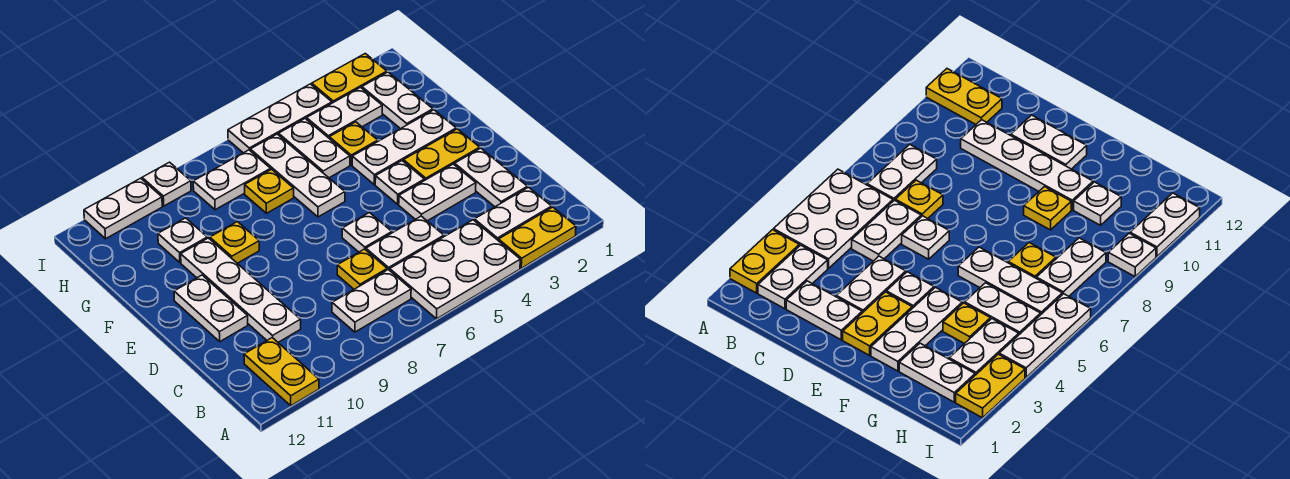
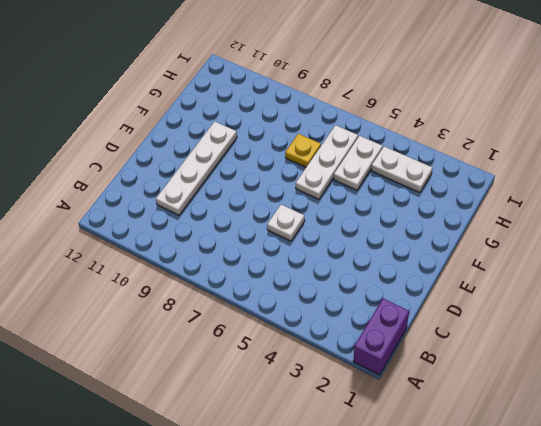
purple brick A1:B1 level 1 -> none
none -> yellow plate A2:A3 level 1
none -> white plate A4:B6 level 1
none -> yellow plate A11:B11 level 1

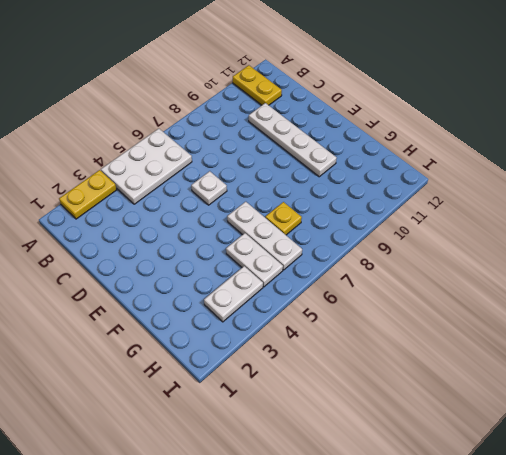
none -> white plate B2:B3 level 1
none -> white plate B7:B8 level 1
none -> white plate C2:D2 level 1

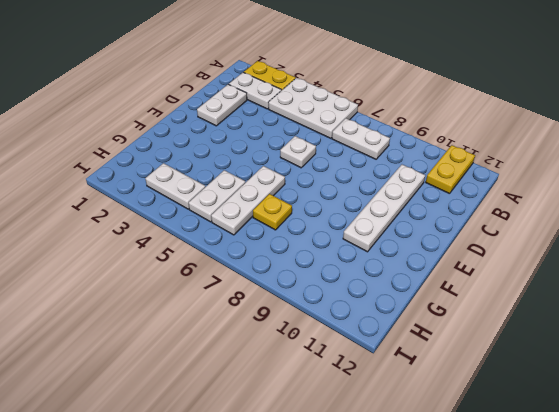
none -> white plate C5:C6 level 1
none -> yellow plate C7 level 1
none -> white plate D3:D4 level 1

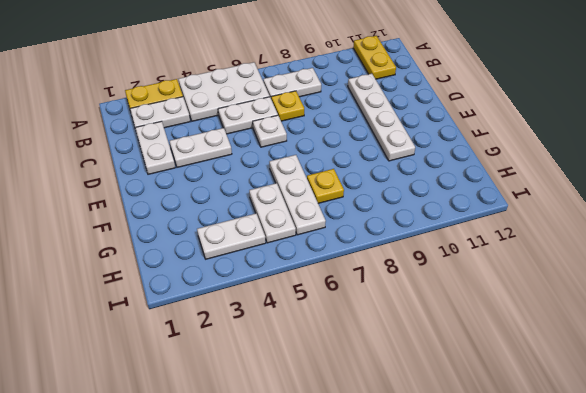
none -> white plate D11:E11 level 1
none -> yellow plate E2:E3 level 1
none -> white plate E4 level 1

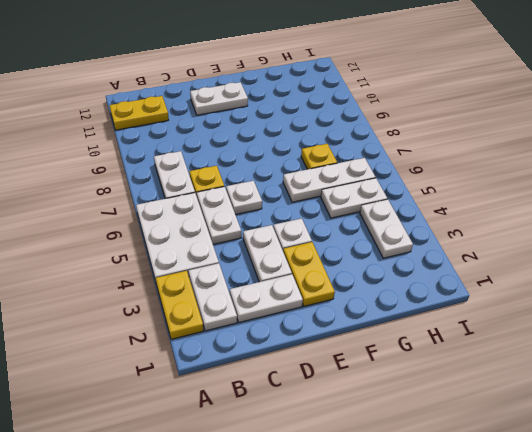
none -> white plate C10:F10 level 1
none -> white plate F2:F4 level 1
none -> yellow plate F9 level 1

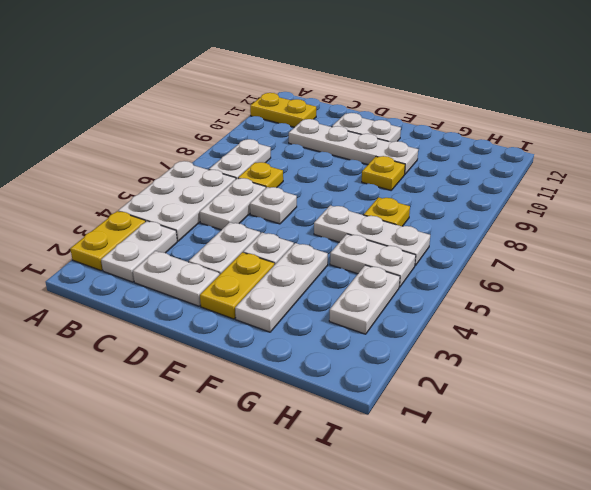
none -> white plate G2:H2 level 1
none -> yellow plate G4 level 1
none -> white plate G10 level 1

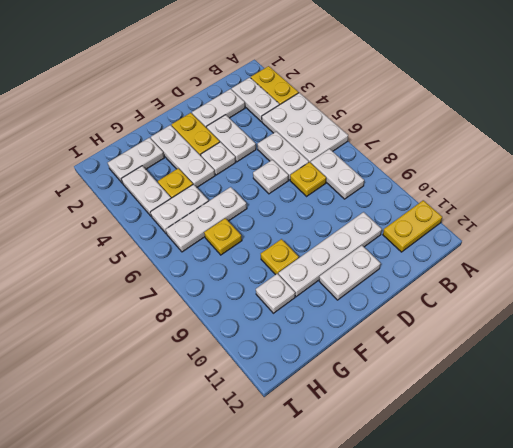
none -> white plate H7:H8 level 1
none -> yellow plate I2:I3 level 1
none -> white plate I4:I6 level 1

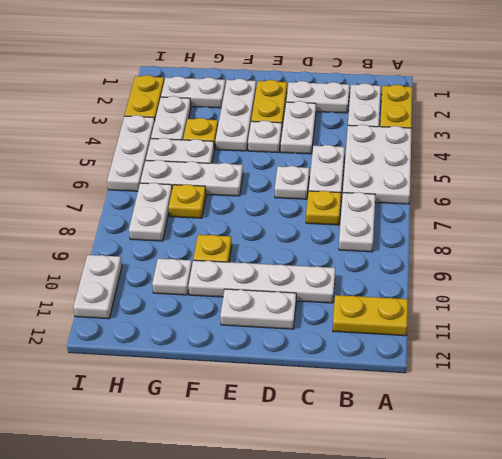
none -> white plate I9 level 1

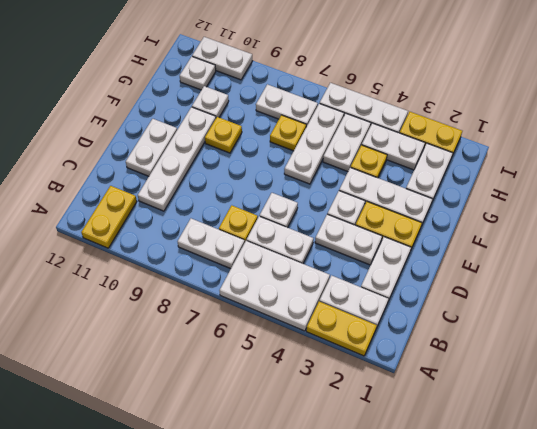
white plate H11 level 1 -> white plate I9 level 1

